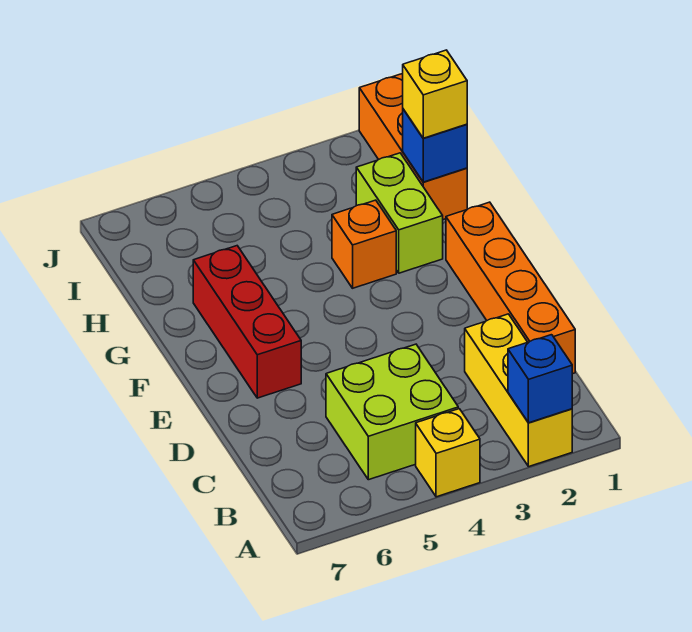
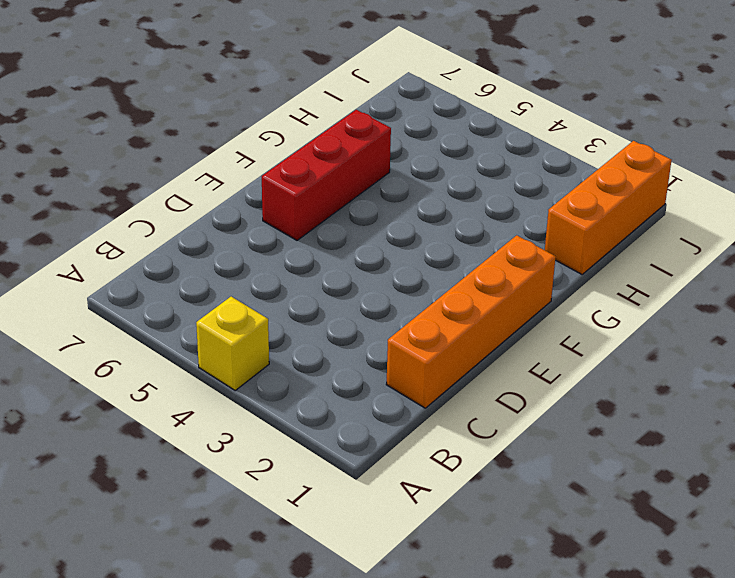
none -> yellow brick A2:C2 level 1
none -> lime brick B4:C5 level 1

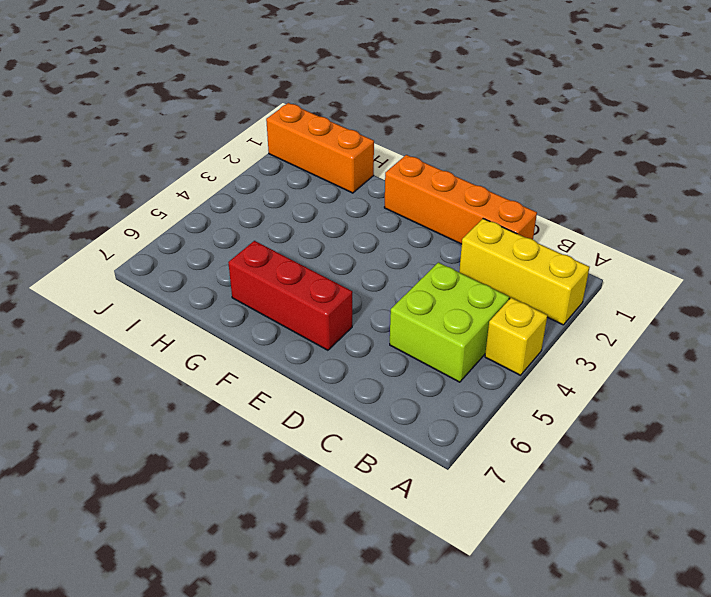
none -> lime brick G2:H2 level 1
none -> orange brick G3 level 1

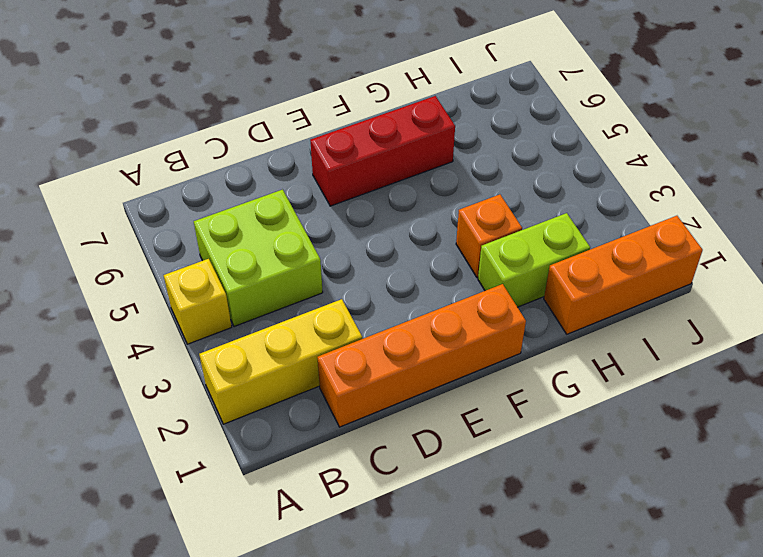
none -> blue brick A2 level 2
none -> blue brick H1 level 2

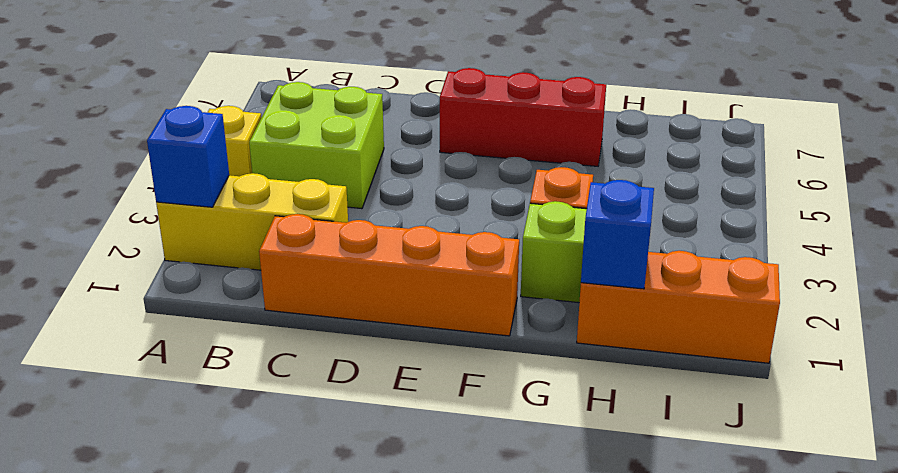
none -> yellow brick H1 level 3

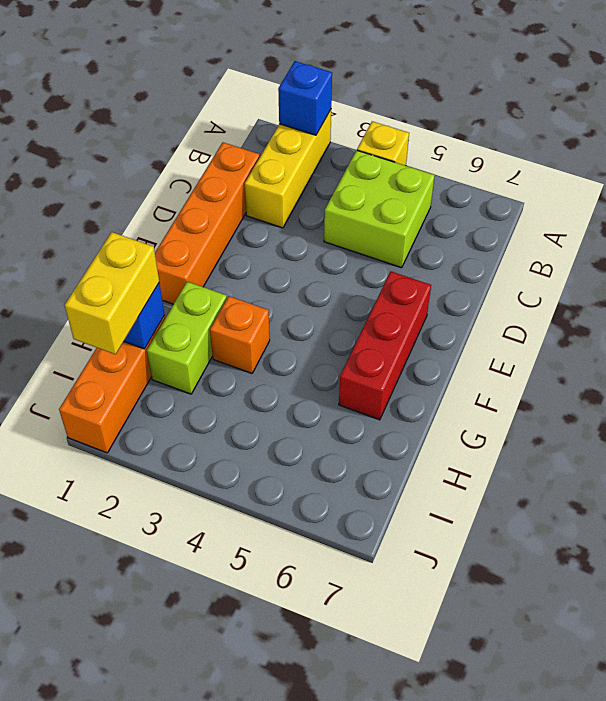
yellow brick H1:I1 level 3 -> yellow brick H1 level 3

